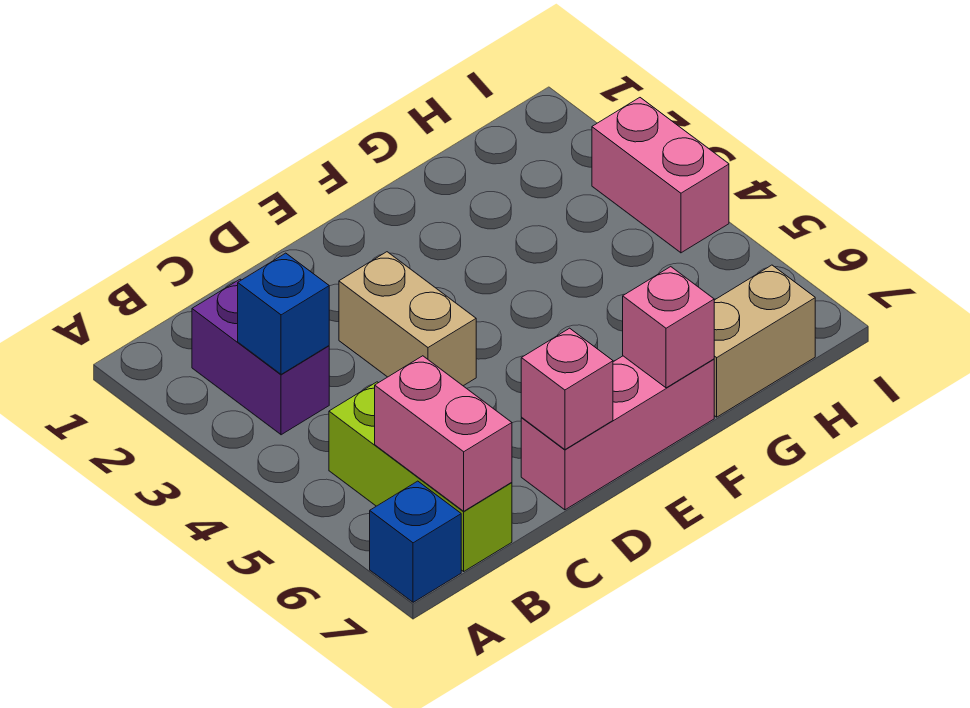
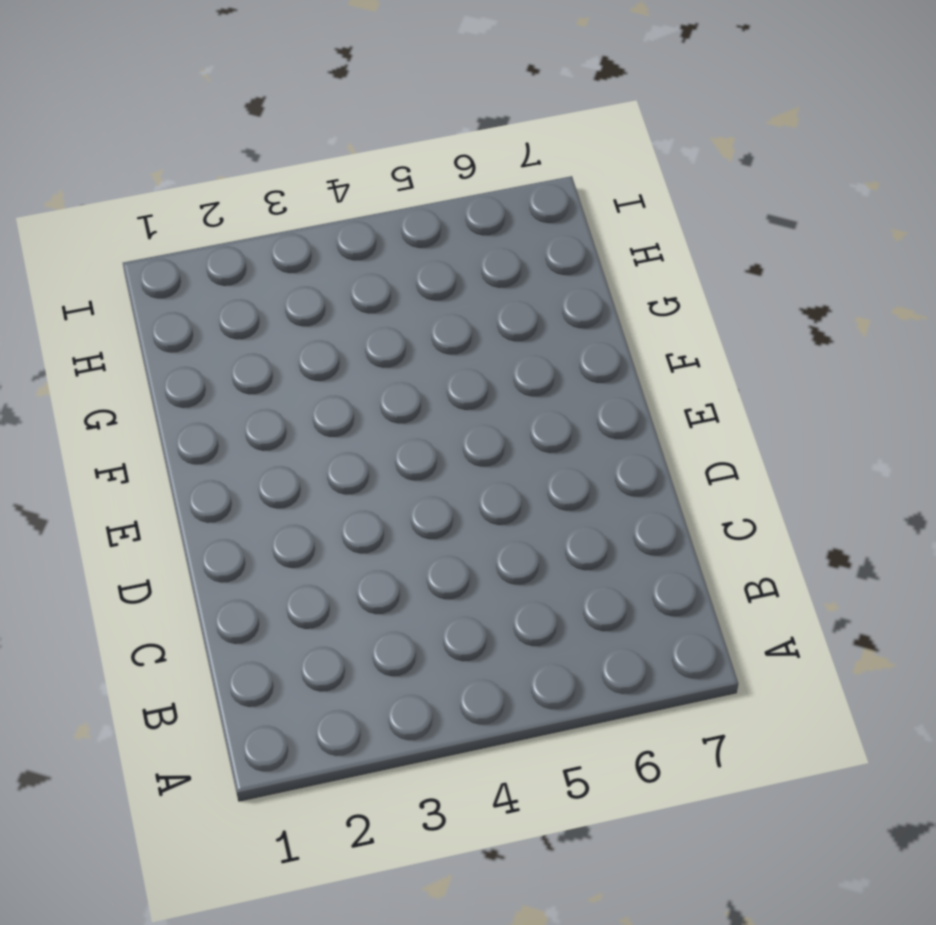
none -> blue brick A7 level 1
none -> purple brick B2:B3 level 1

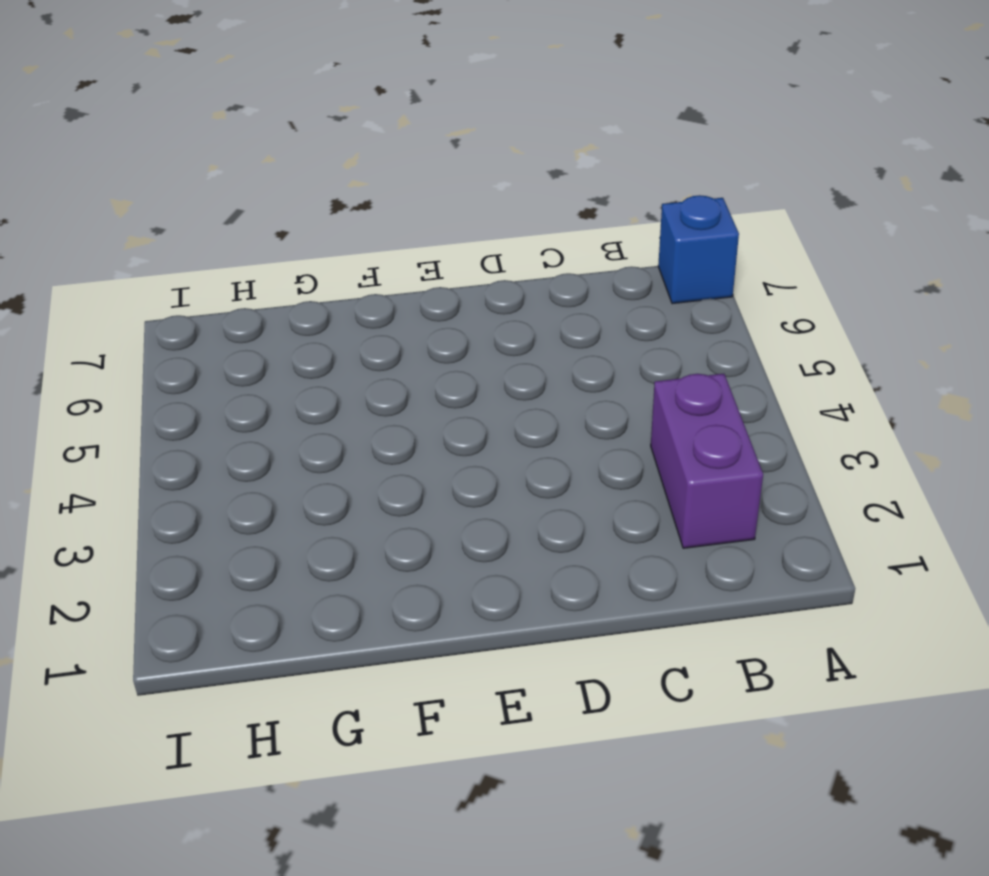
none -> lime brick B5:B7 level 1
none -> tan brick D3:D4 level 1

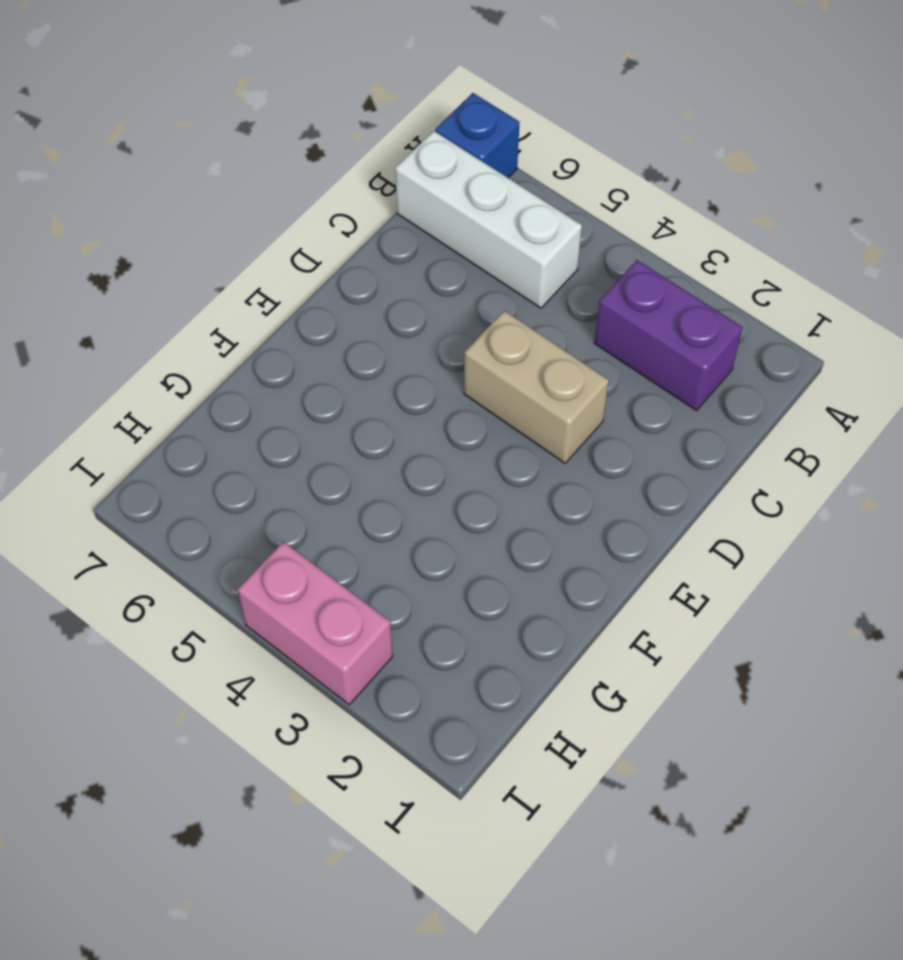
white brick B5:B7 level 1 -> lime brick B5:B7 level 1
none -> pink brick D7:F7 level 1
none -> tan brick G7:H7 level 1

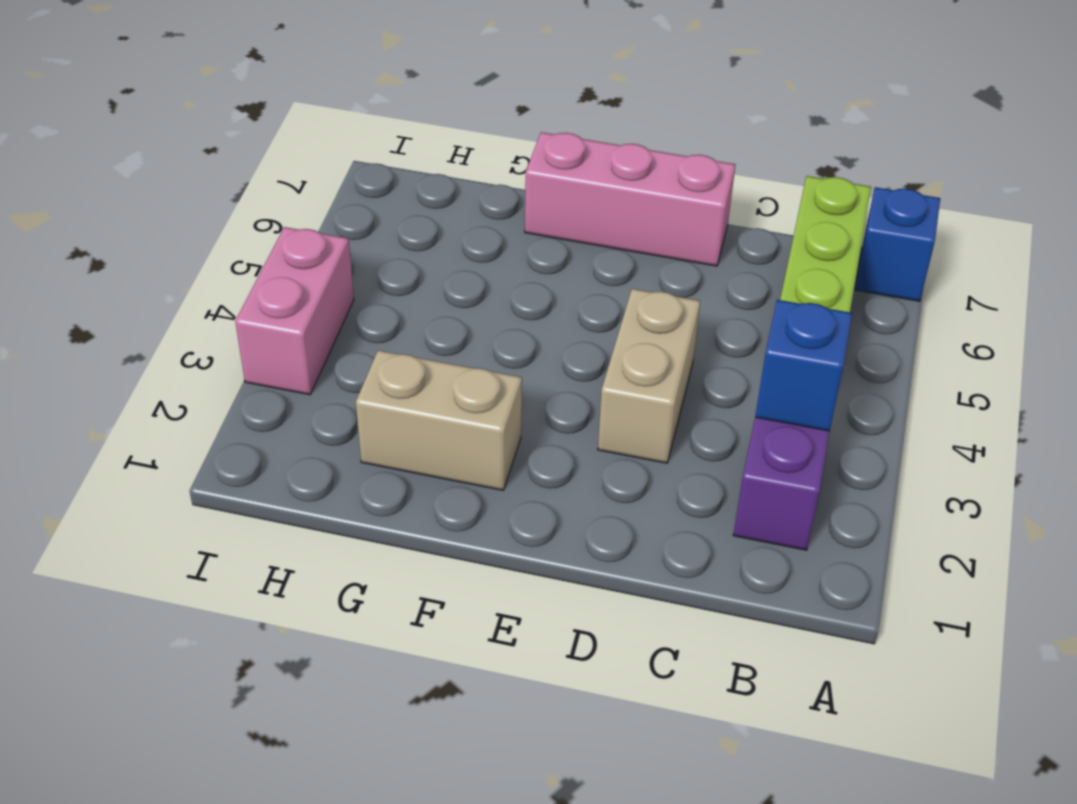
tan brick F2:G2 level 1 -> tan brick G7:H7 level 1
none -> pink brick B6:B7 level 2
none -> pink brick D7 level 2

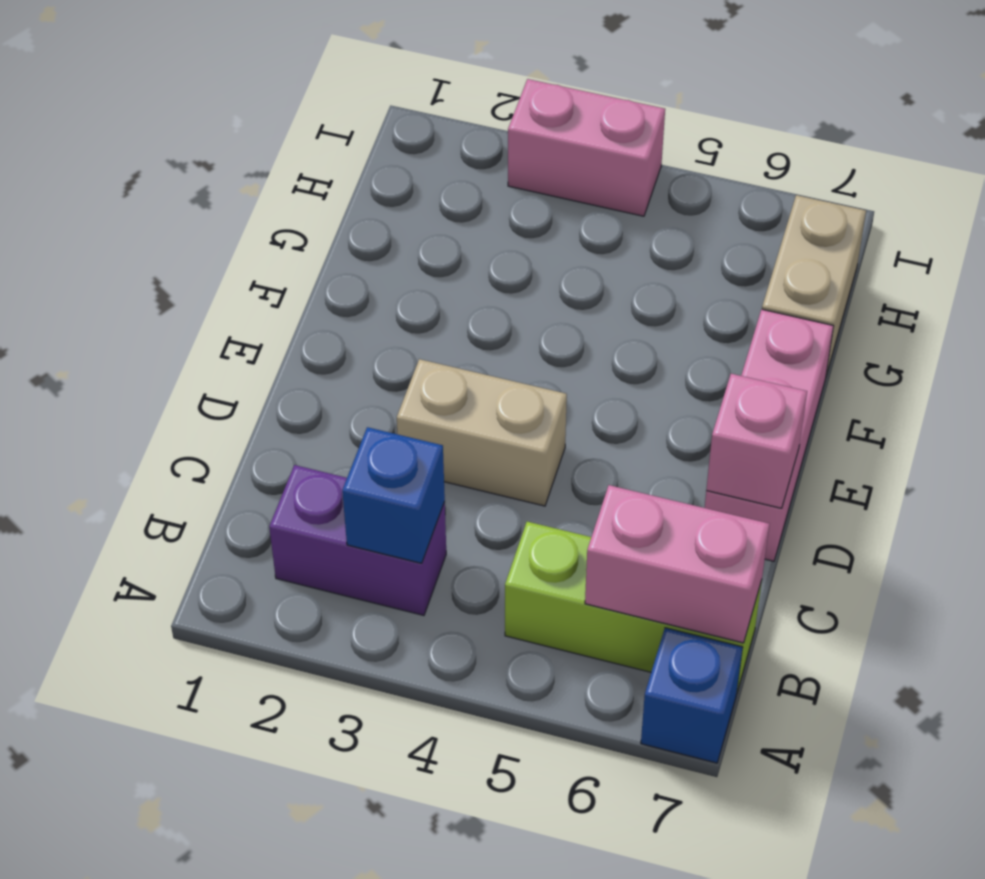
none -> pink brick F7 level 2

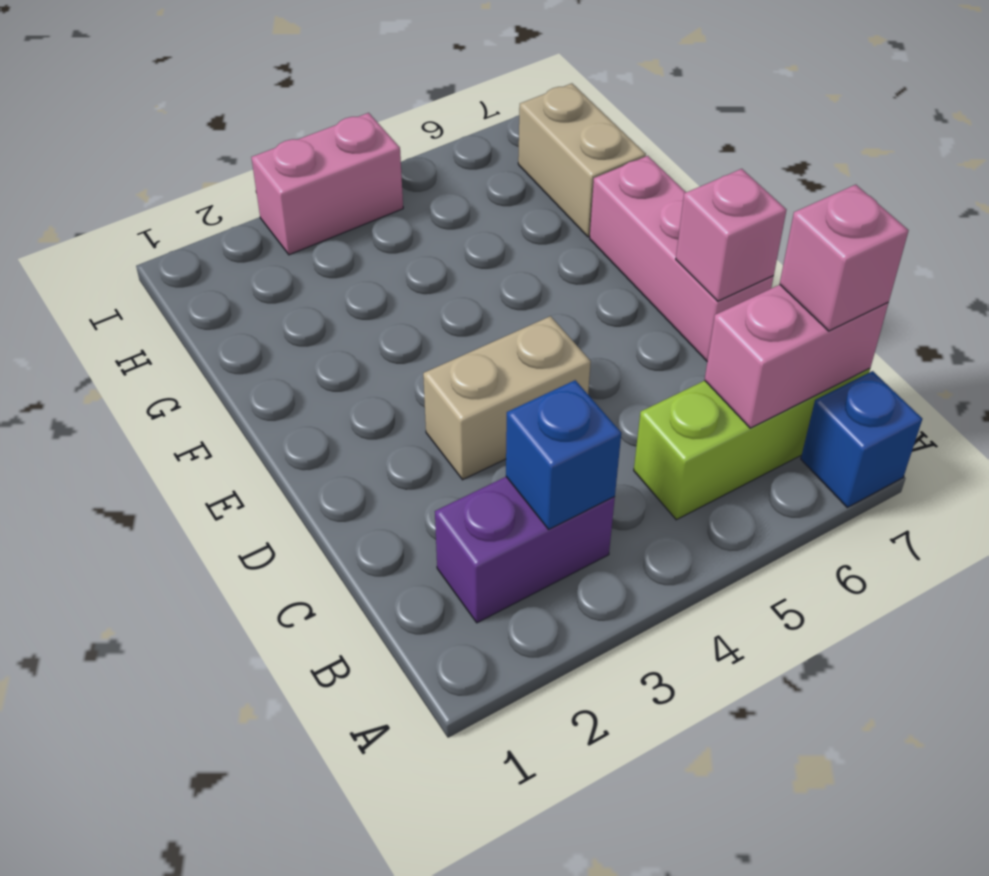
pink brick B7 level 3 -> pink brick F7 level 2

